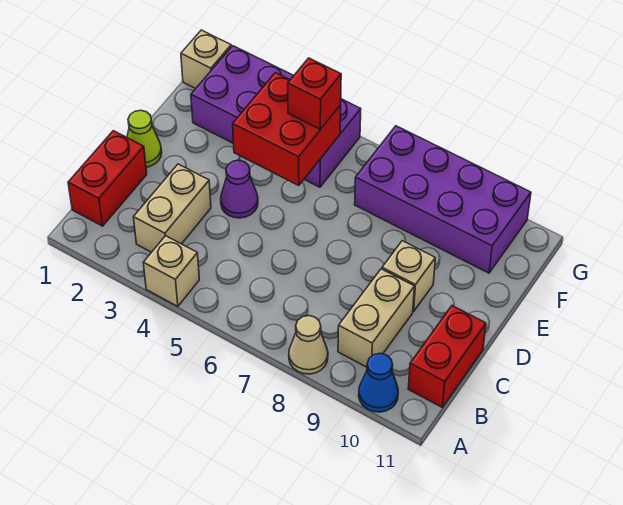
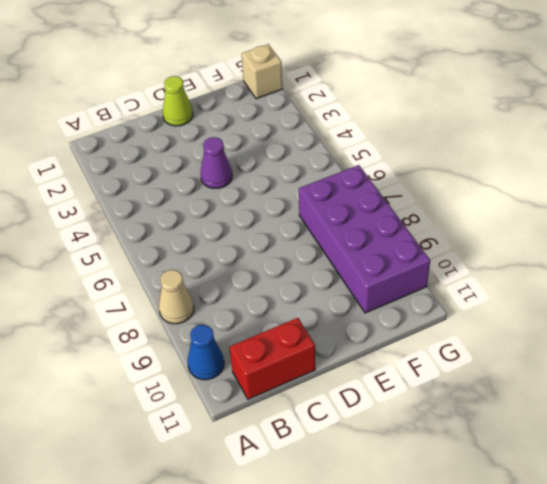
none -> tan brick A4 level 1
none -> red brick B1:C1 level 1
none -> tan brick B3:C3 level 1

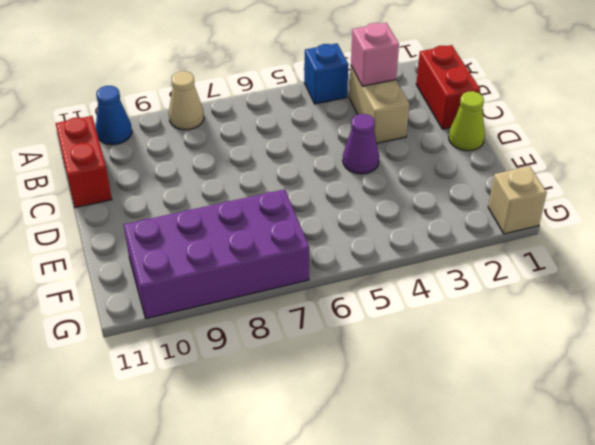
blue brick A4 level 1 -> tan brick A4 level 1
pink brick B3 level 2 -> none
none -> tan brick B9:C9 level 1
none -> tan brick D9 level 1
none -> purple brick F2:G5 level 1

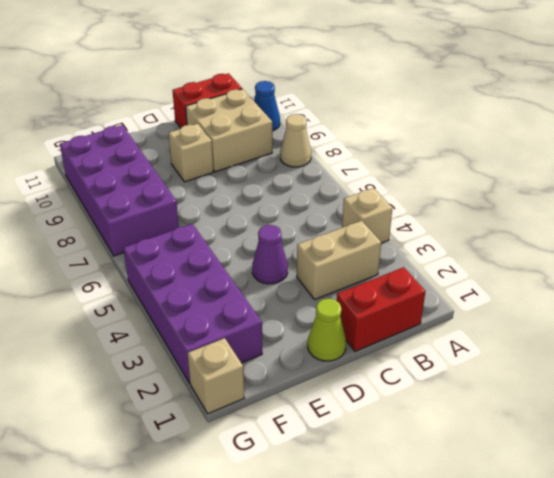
tan brick B9:C10 level 1 -> tan brick B9:C9 level 1
none -> red brick E4:F5 level 2
none -> red brick F5 level 3

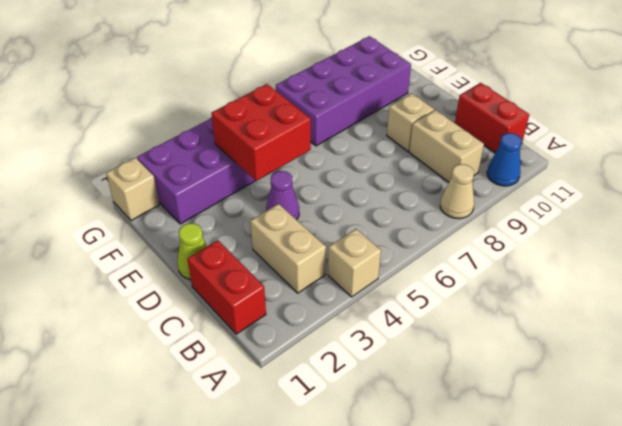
none -> red brick F5 level 3

